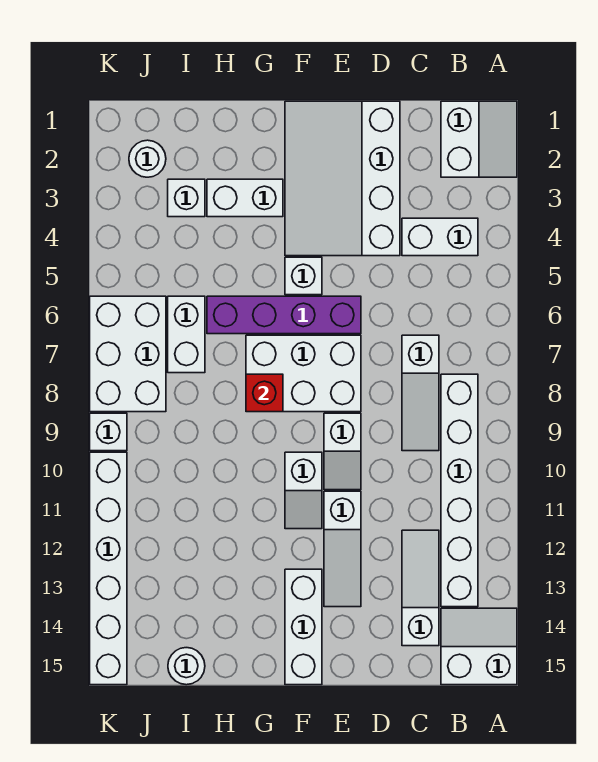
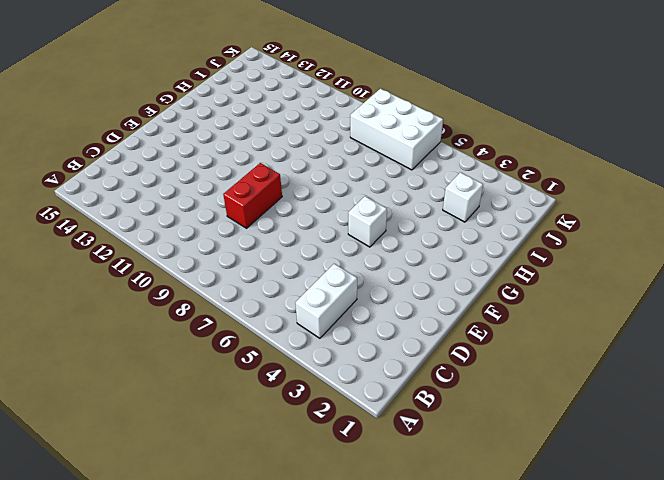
red brick D9:E9 level 1 -> white slope E9:E10 level 1 top 9
none -> white slope A1:B2 level 1 top B
none -> white slope A14:B15 level 1 top 15
none -> white brick B8:B13 level 1

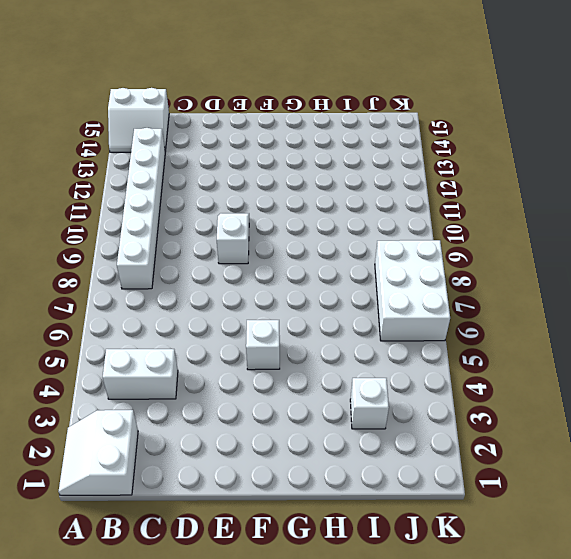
none -> white slope C7:C9 level 1 top 7
none -> white slope C12:C14 level 1 top 14
none -> white slope D1:F4 level 1 top D

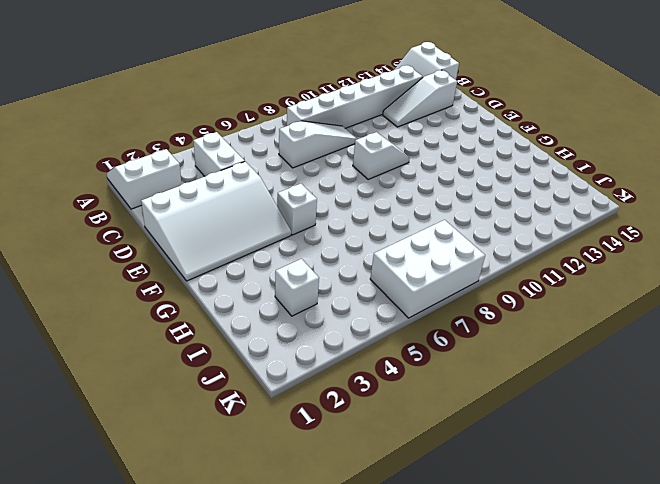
none -> purple brick E6:H6 level 1
none -> white brick E7:G8 level 1
none -> white slope E11:E13 level 1 top 11

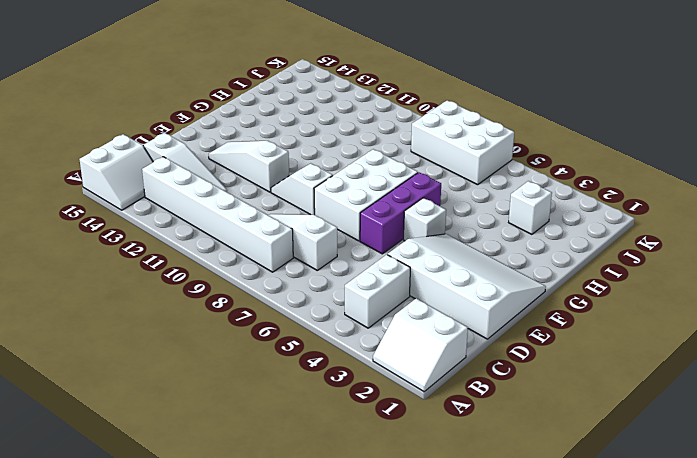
purple brick E6:G6 level 1 -> purple brick E6:H6 level 1
none -> white slope F10:F11 level 1 top 10
none -> white brick F13:F15 level 1
none -> white brick G3:H3 level 1

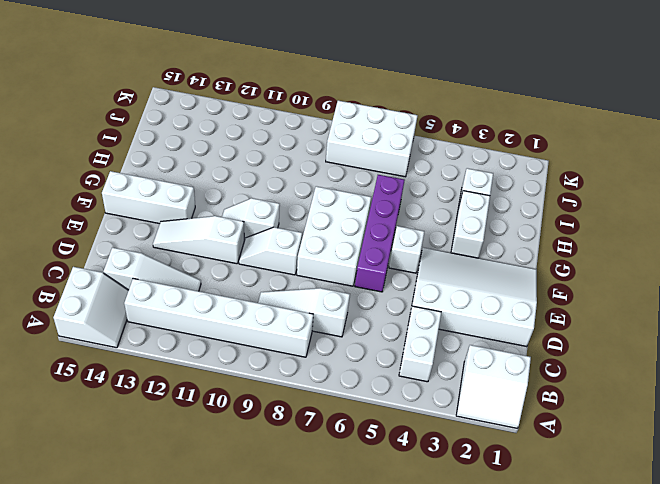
none -> white brick I6:I7 level 1
none -> white round brick I15 level 1
none -> white round brick J2 level 1

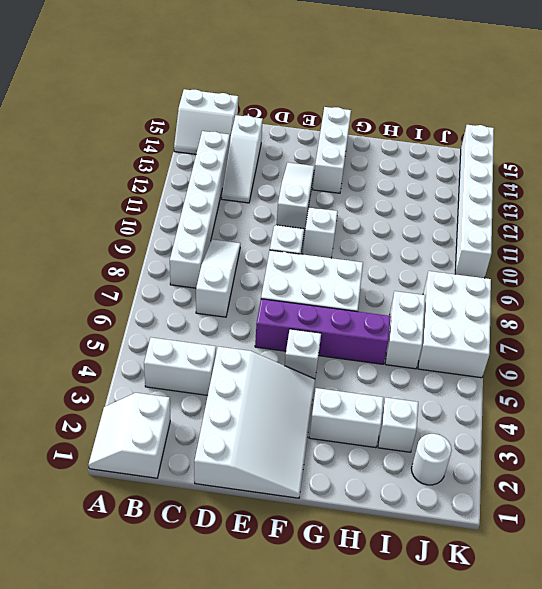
none -> white round brick I15 level 1
none -> white brick K9 level 1
none -> red brick G8 level 2

